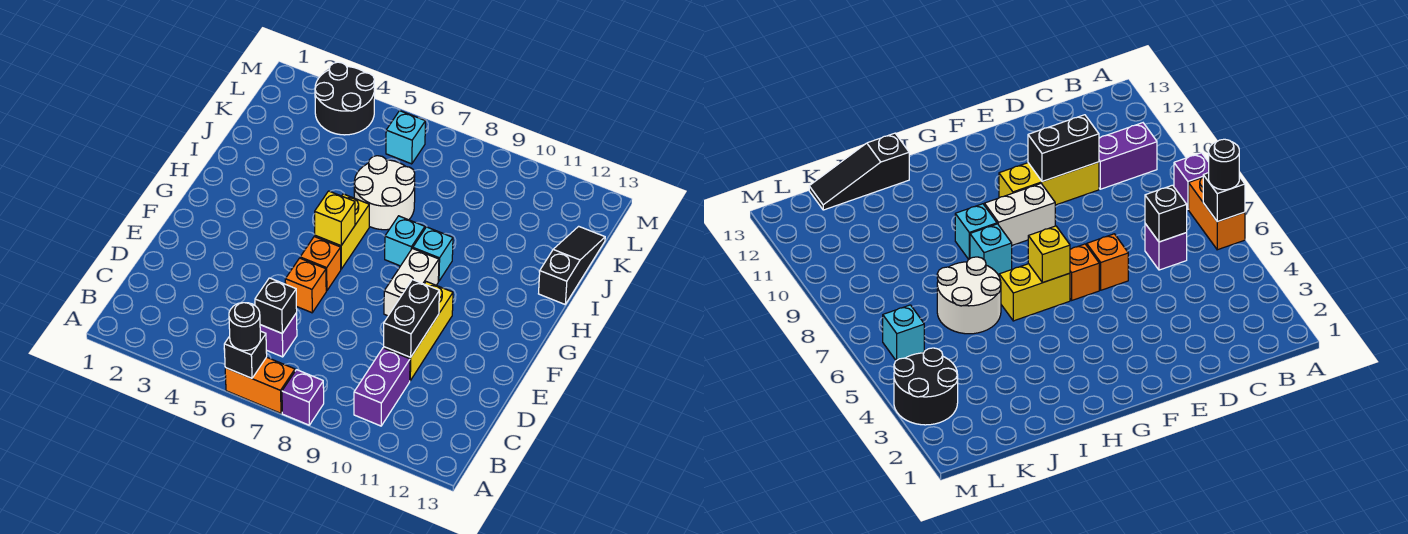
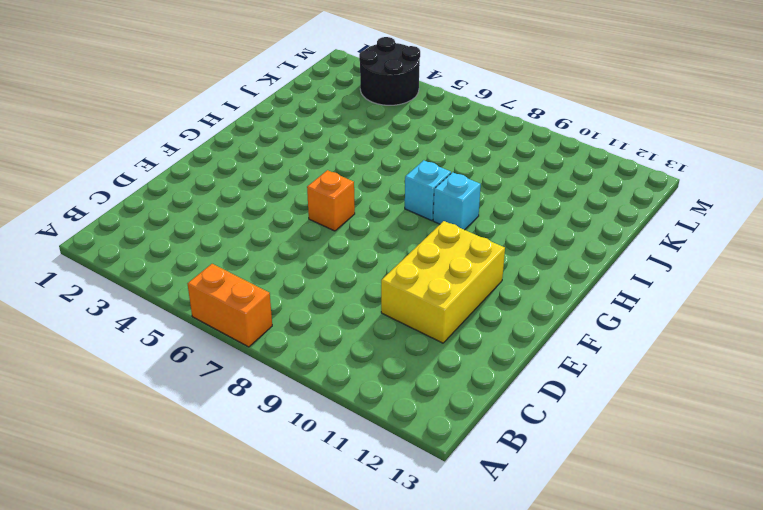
yellow brick D10:F11 level 1 -> yellow brick D10:F10 level 1
none -> purple brick A8 level 1
none -> purple brick B10:C10 level 1
none -> purple brick C6 level 1

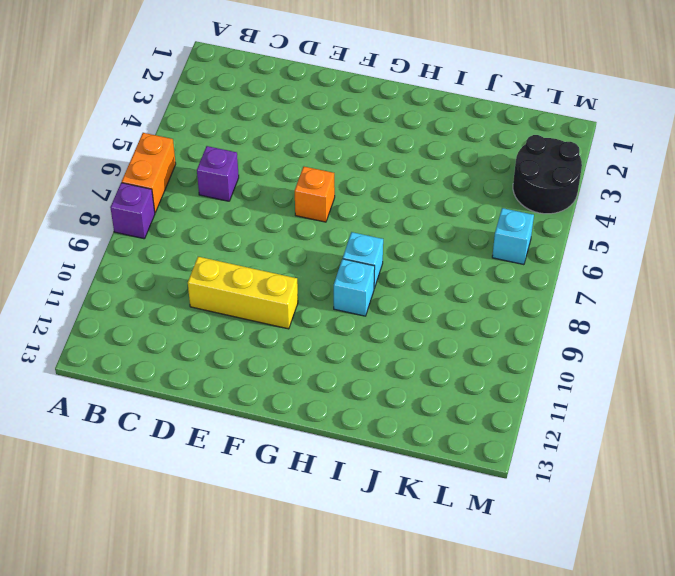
none -> purple brick B10:C10 level 1
none -> orange brick E6 level 1
none -> white brick F9:G9 level 1

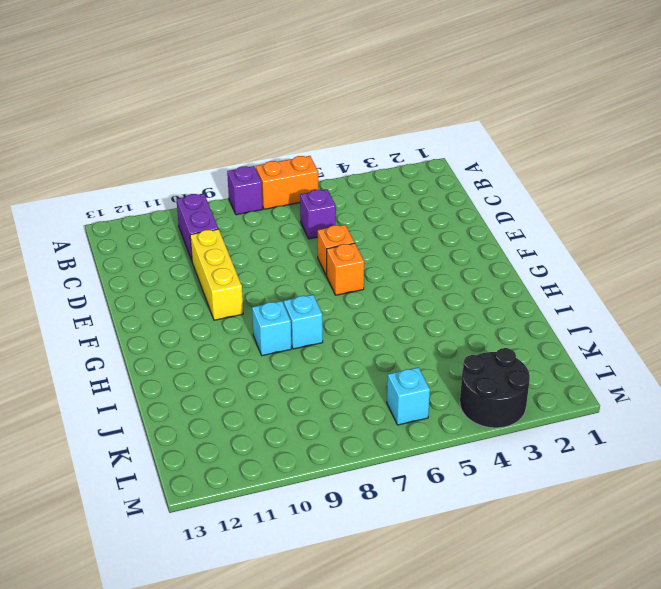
none -> white brick F9:G9 level 1
none -> yellow brick G6:H6 level 1
none -> white round brick I6:J7 level 1

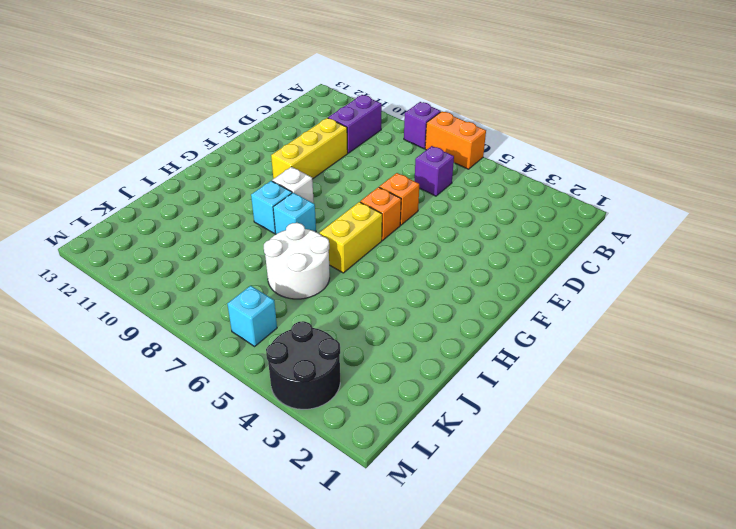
white brick G9 level 1 -> white brick F9:G9 level 1
none -> black slope I13:K13 level 1 top I
none -> black brick A6 level 2
none -> black brick C6 level 2

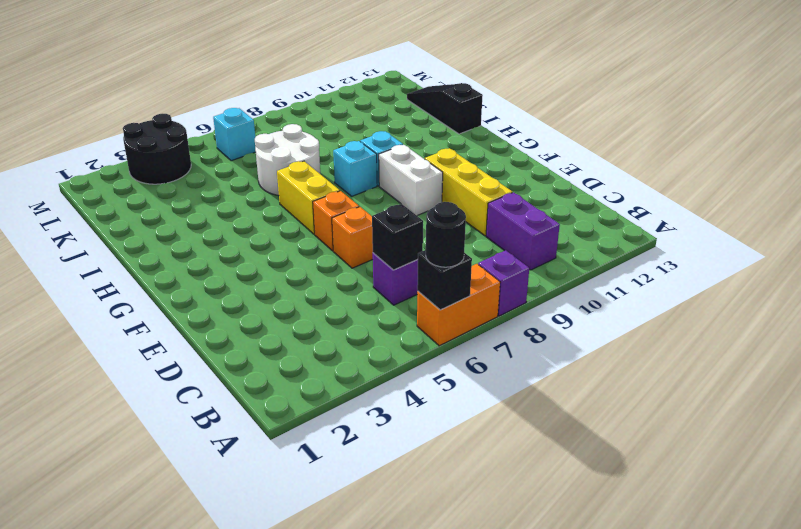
none -> black brick D10:E10 level 2
none -> yellow brick G6 level 2

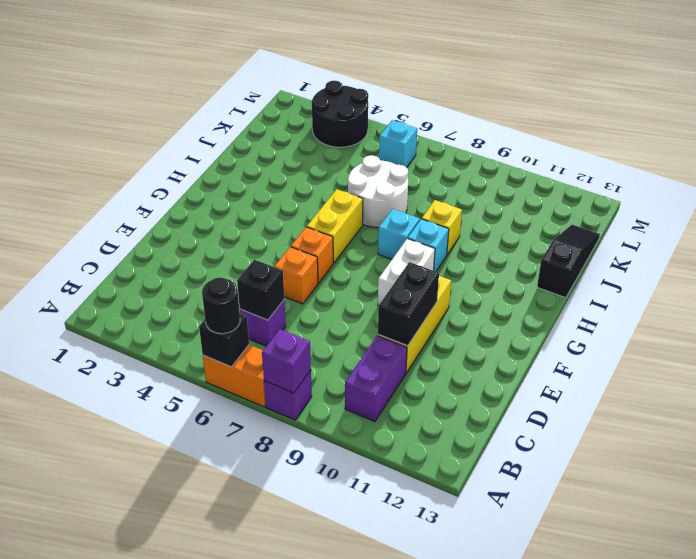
purple brick A8 level 2 -> none
yellow brick I9 level 1 -> yellow brick G6 level 2

